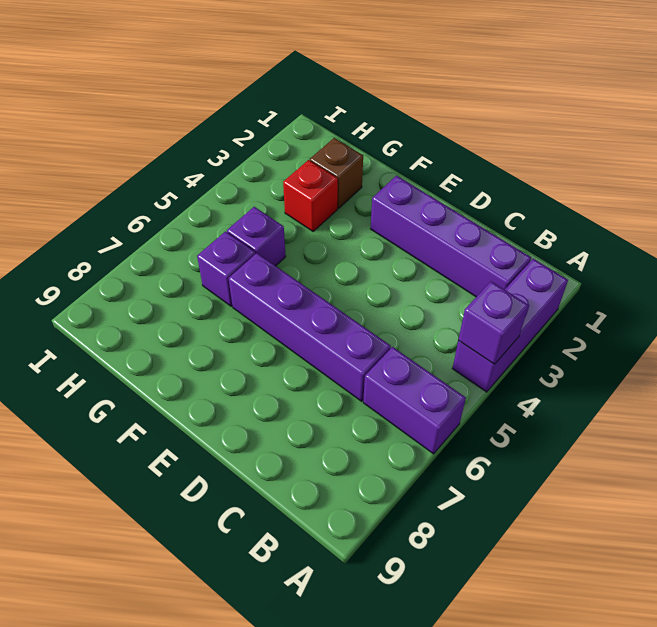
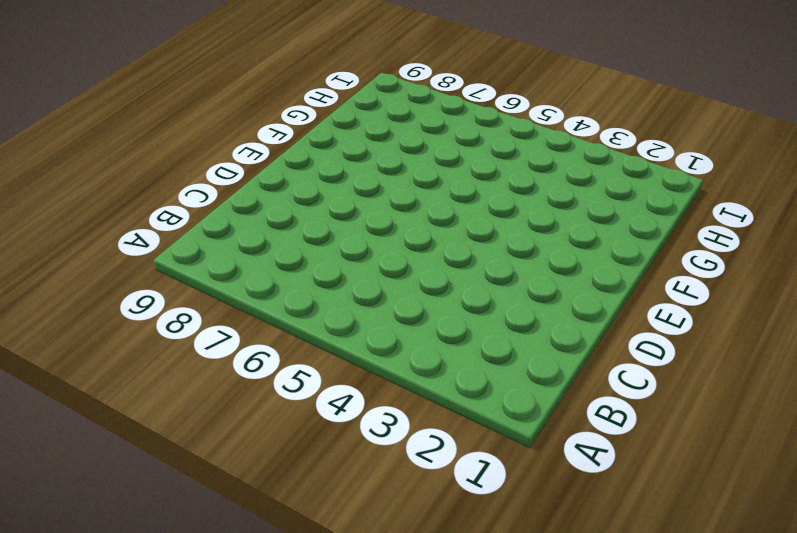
none -> purple brick A2:A4 level 1
none -> purple brick A6:B6 level 1

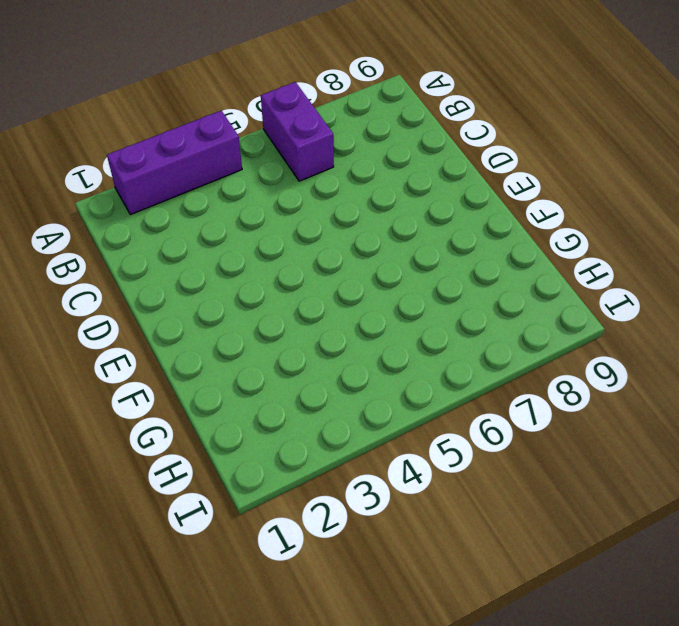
none -> purple brick B2:E2 level 1
none -> purple brick C6:F6 level 1

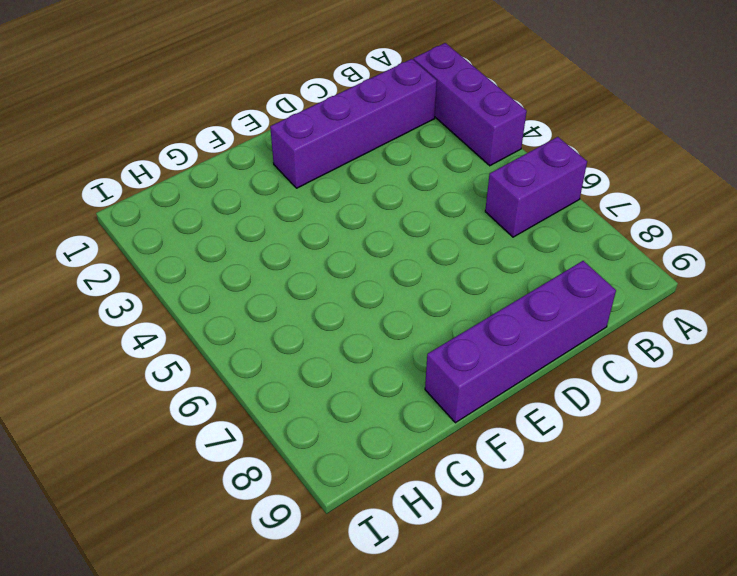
purple brick C9:F9 level 1 -> purple brick C6:F6 level 1
none -> brown brick G2 level 1
none -> red brick G3 level 1

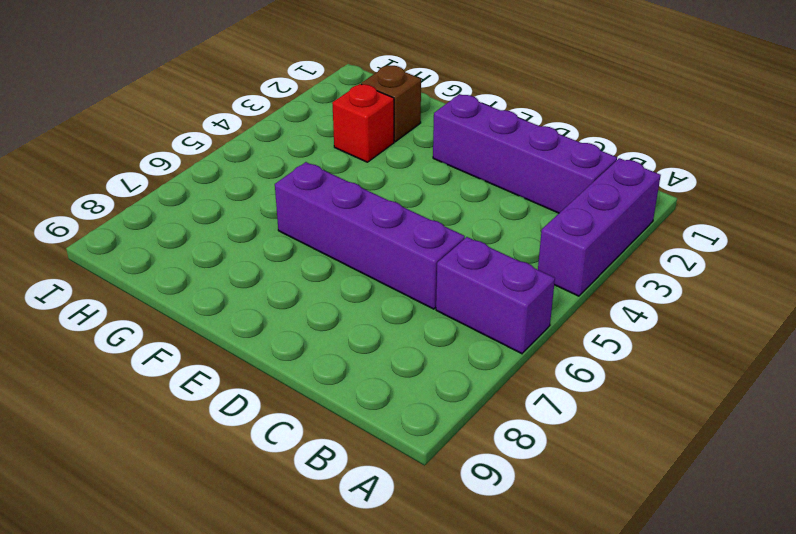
none -> purple brick G5 level 1
none -> purple brick G6 level 1

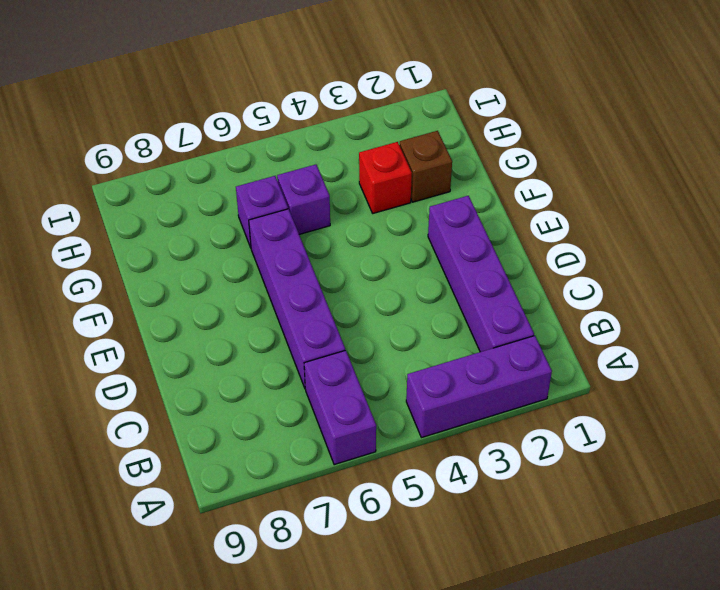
none -> purple brick A4 level 2

